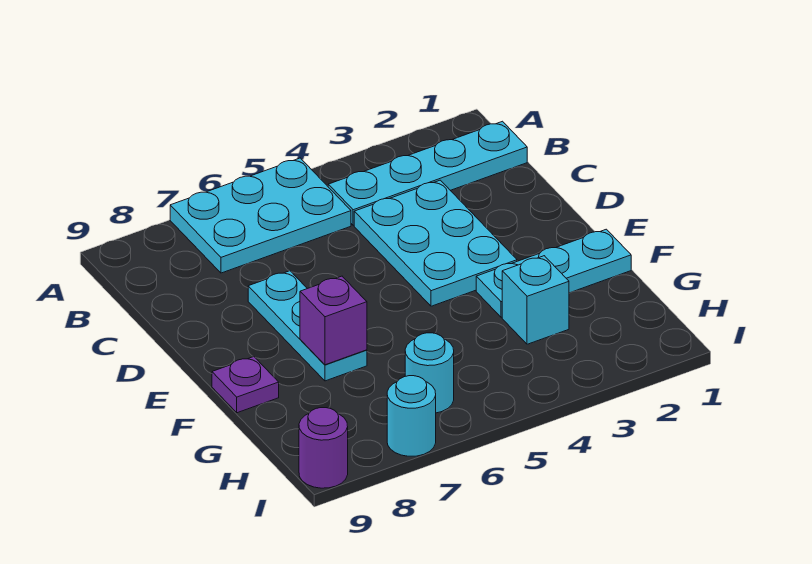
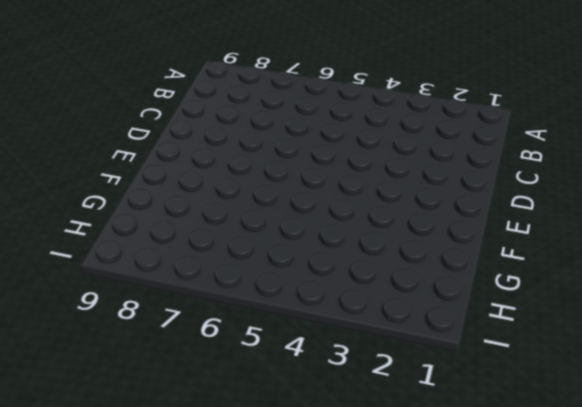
none -> cyan plate A5:B7 level 1
none -> cyan plate B1:B4 level 1

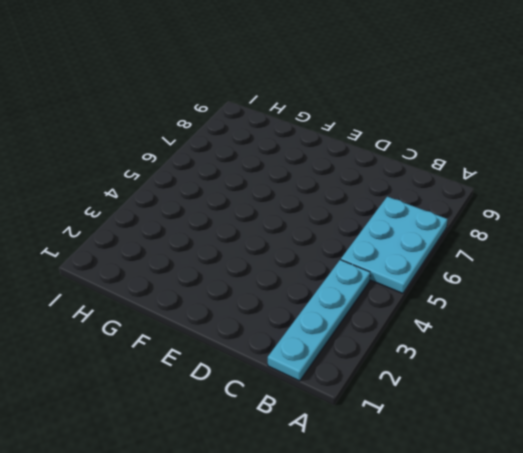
none -> cyan plate C3:E4 level 1
none -> cyan plate D7:F7 level 1

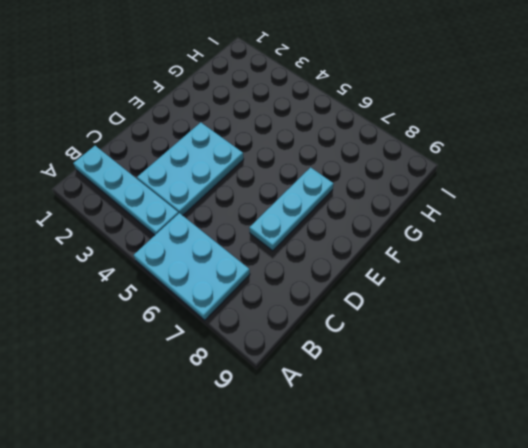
none -> cyan plate F1:F3 level 1
none -> purple plate F9 level 1

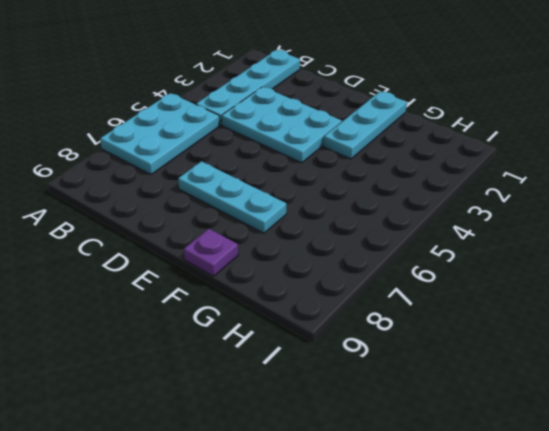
none -> cyan brick G3 level 1
none -> cyan round brick H6 level 1

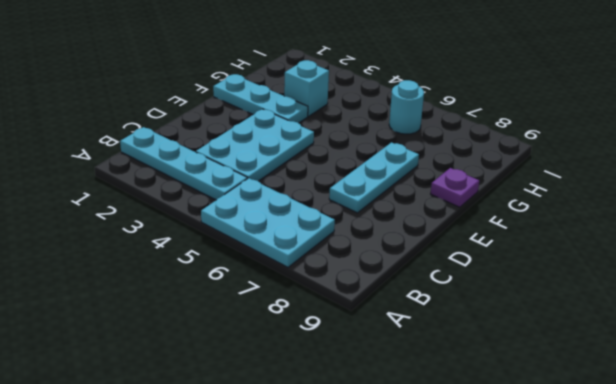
none -> cyan round brick I7 level 1
none -> purple round brick I9 level 1

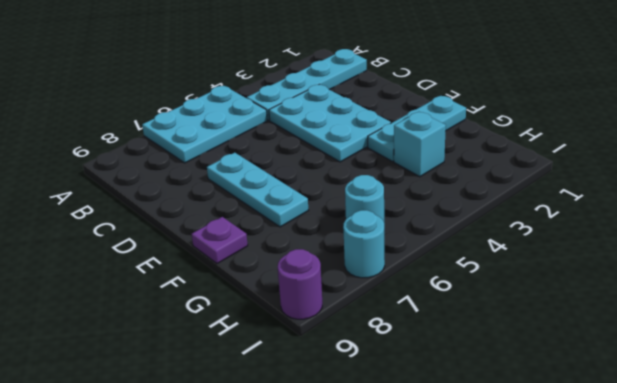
none -> purple brick F7 level 2

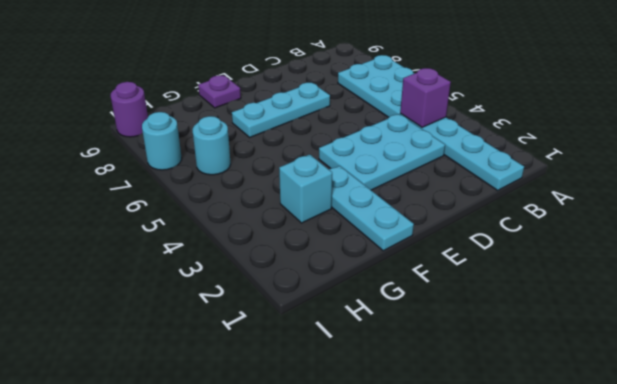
purple brick B4 level 2 -> purple brick F7 level 2

